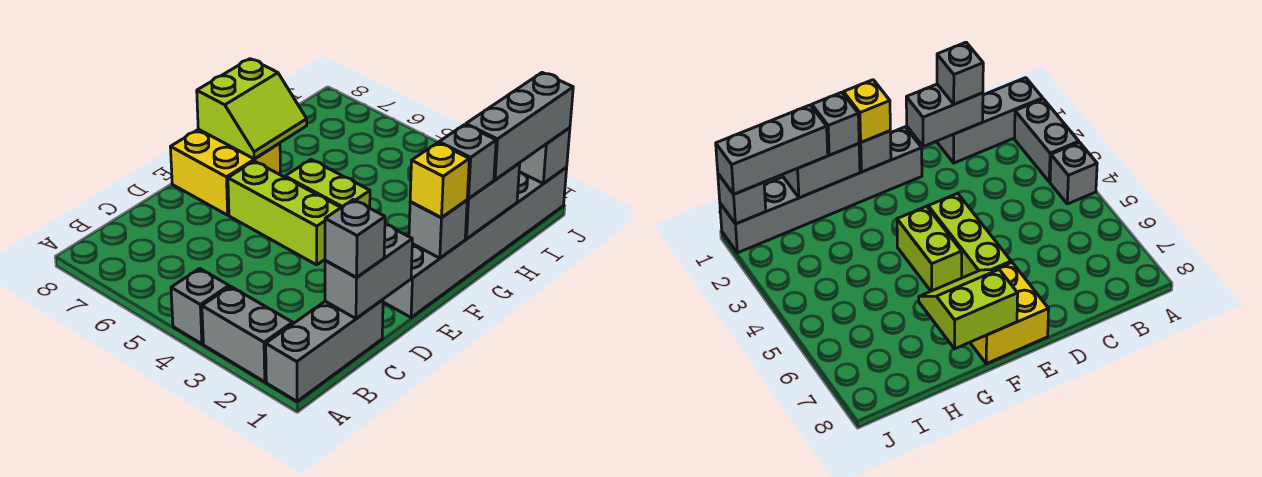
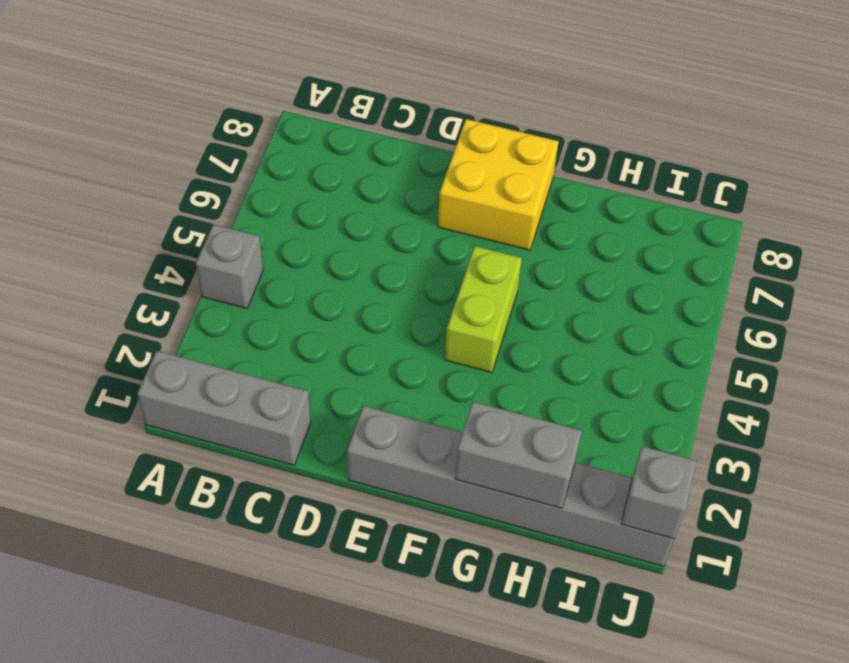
none -> grey brick A2:A3 level 1
none -> lime brick E4:E6 level 1
none -> grey brick C1:D1 level 2

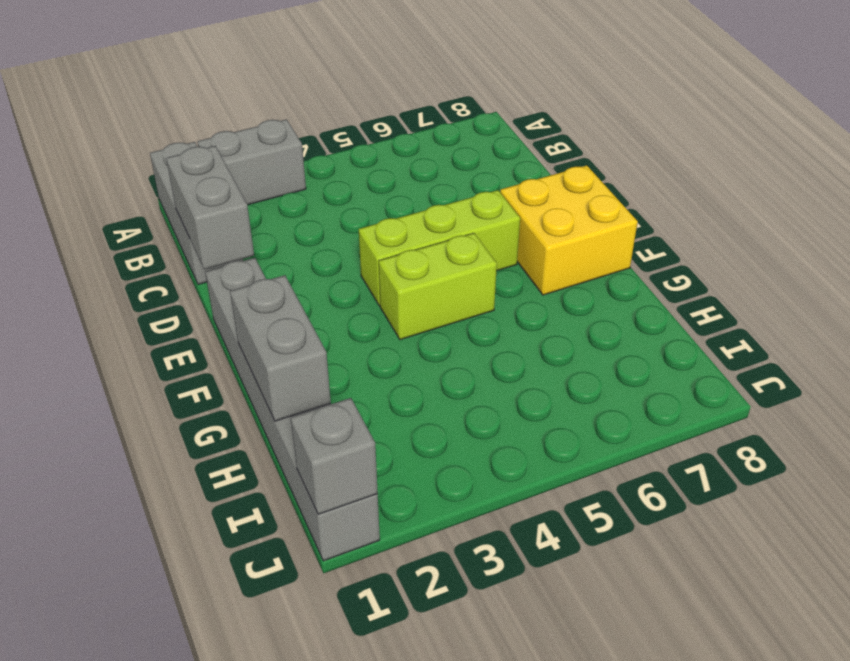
none -> grey brick A4 level 1
none -> grey brick F1 level 2
none -> lime slope F7:G8 level 2 top 8

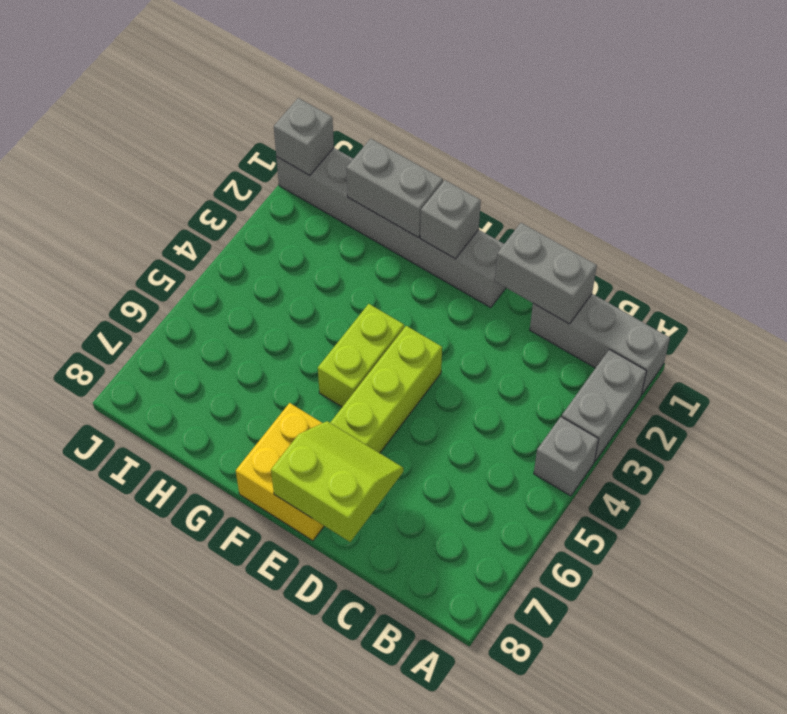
lime slope D7:E8 level 2 top 8 -> lime slope F7:G8 level 2 top 8
none -> grey brick C1 level 3
none -> yellow brick F1 level 3
none -> grey brick G1 level 3

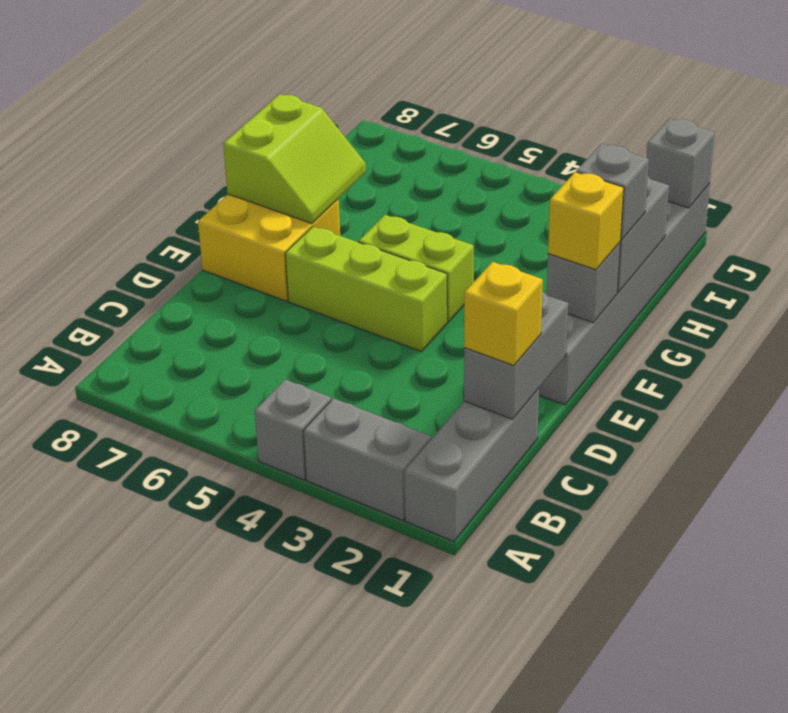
yellow brick C1 level 3 -> grey brick C1 level 3
none -> grey brick H1:J1 level 3

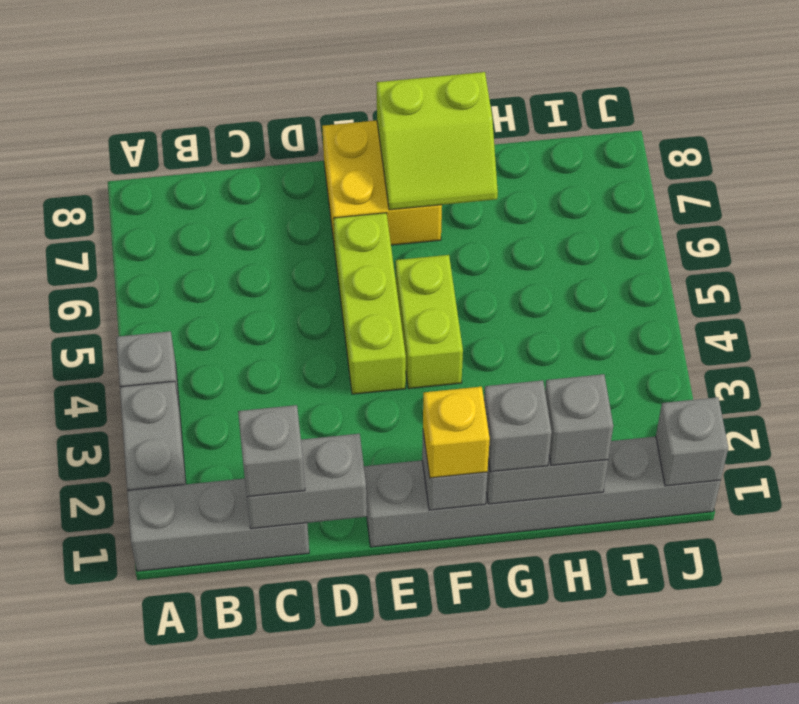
grey brick H1 level 3 -> grey brick H1:J1 level 3

